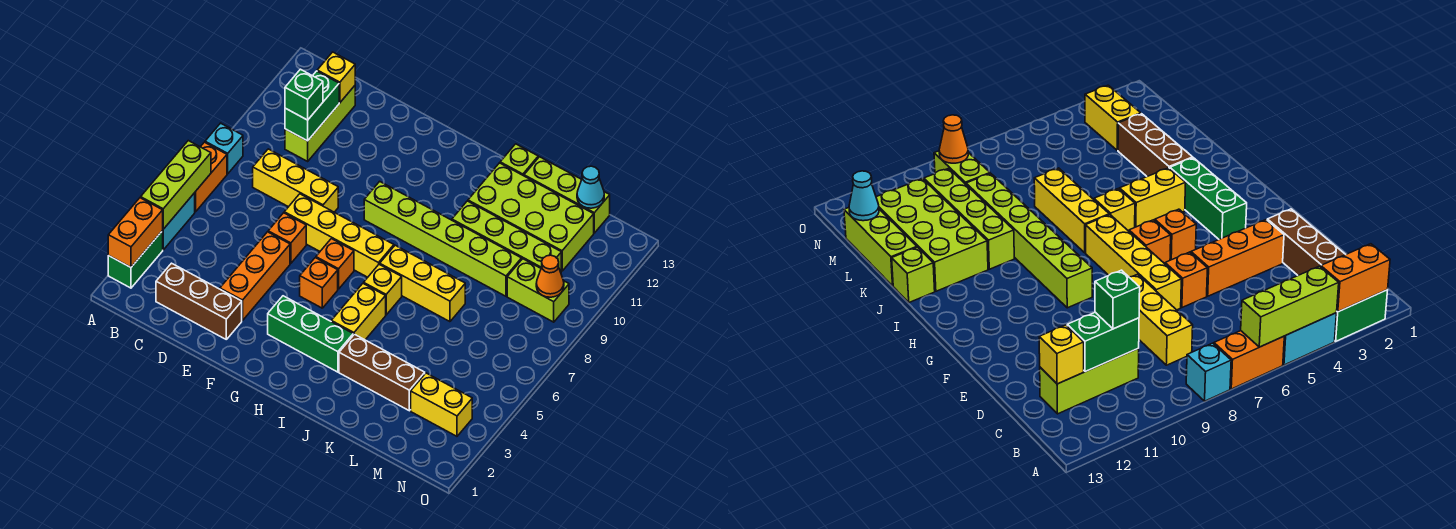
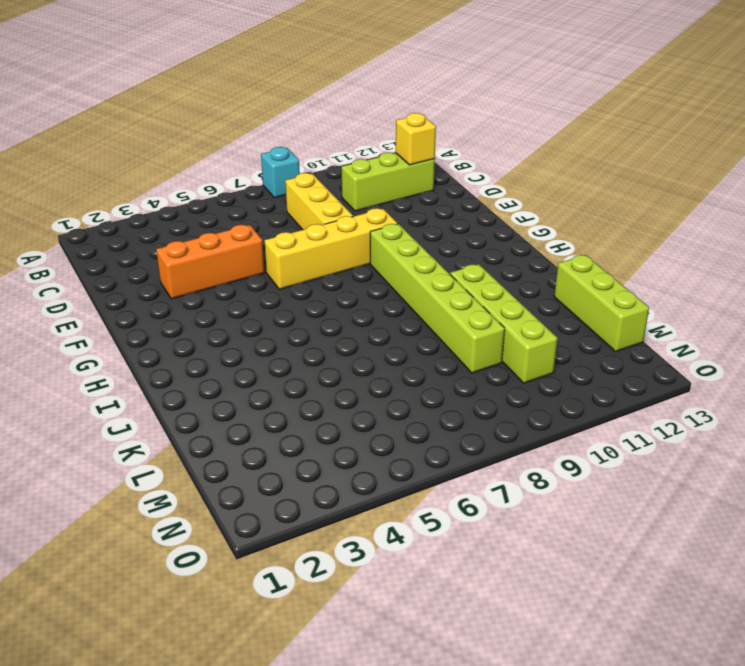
yellow brick F6:F9 level 1 -> yellow brick E7:H7 level 1
none -> green brick A2:A3 level 1
none -> cyan brick A4:A5 level 1
none -> orange brick A6:A7 level 1
none -> brown brick C2:E2 level 1

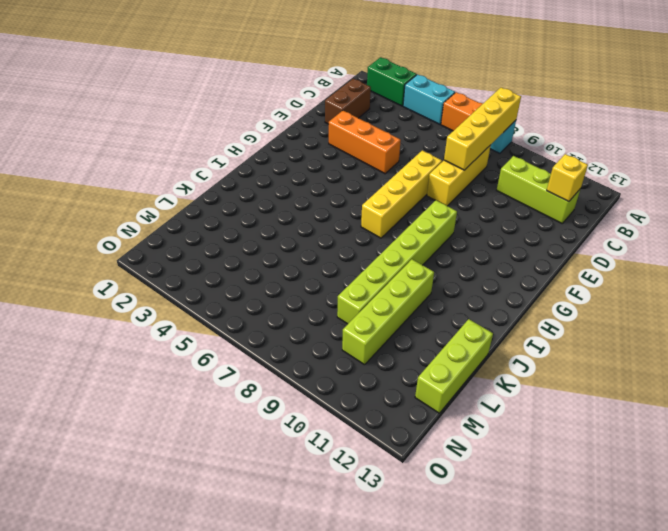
yellow brick A8:D8 level 2 -> none
brown brick C2:D2 level 1 -> brown brick C2:E2 level 1
none -> orange brick E6 level 1
none -> green brick G3:I3 level 1
none -> orange brick G5 level 1
none -> orange brick G6 level 1

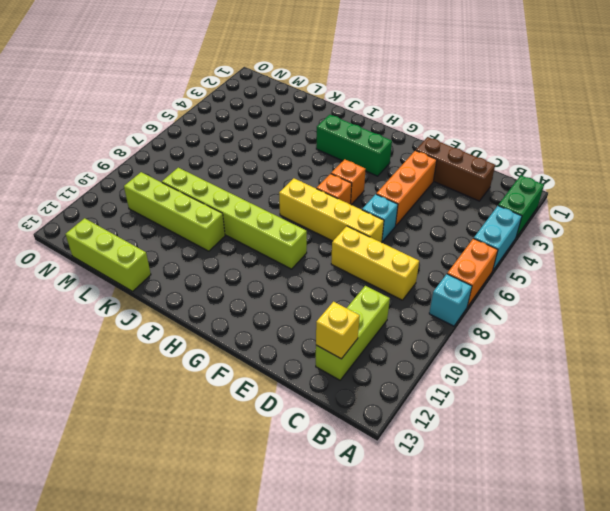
cyan brick E6 level 1 -> orange brick E6 level 1
none -> yellow brick I4:I5 level 1
none -> yellow brick I6 level 1
none -> yellow brick I7:K7 level 1
none -> brown brick J3:L3 level 1

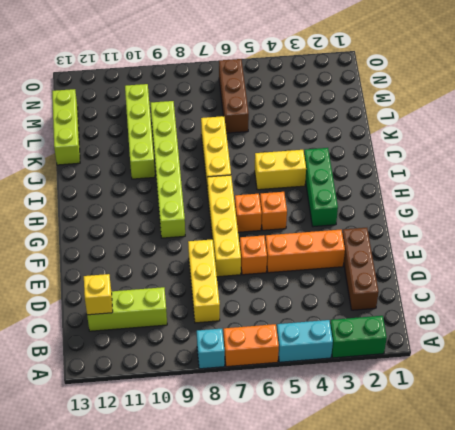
brown brick L6:N6 level 1 -> brown brick J3:L3 level 1
none -> yellow brick I6 level 1
none -> lime brick J11:M12 level 1
none -> lime brick J13 level 1
none -> yellow brick M3:N3 level 1

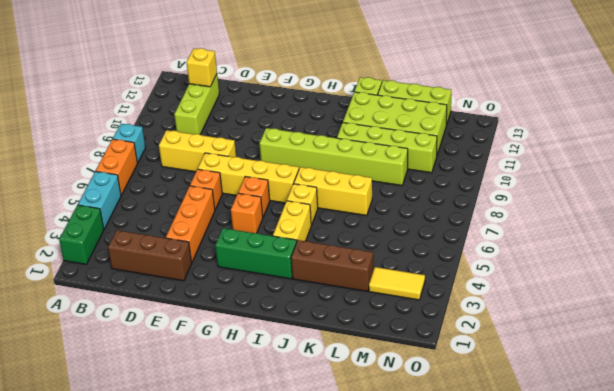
yellow tile M3:N3 level 1 -> yellow brick M3:N3 level 1
none -> lime brick M9:N9 level 1
none -> orange brick A2:A3 level 2
none -> lime brick A4:A6 level 2
none -> green brick C10:C11 level 2

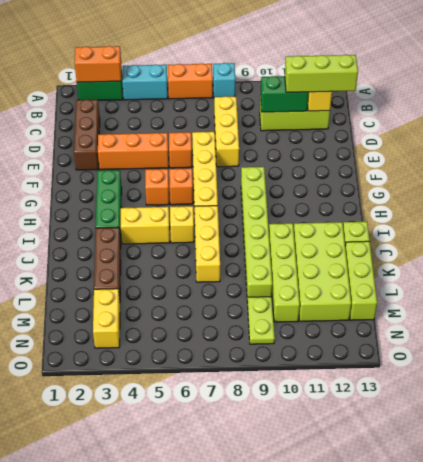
lime brick C11:C13 level 3 -> lime brick A4:A6 level 2
lime plate M9:N9 level 1 -> lime brick M9:N9 level 1
none -> cyan cone M13 level 2
none -> orange cone N9 level 2
none -> green brick C10 level 3

